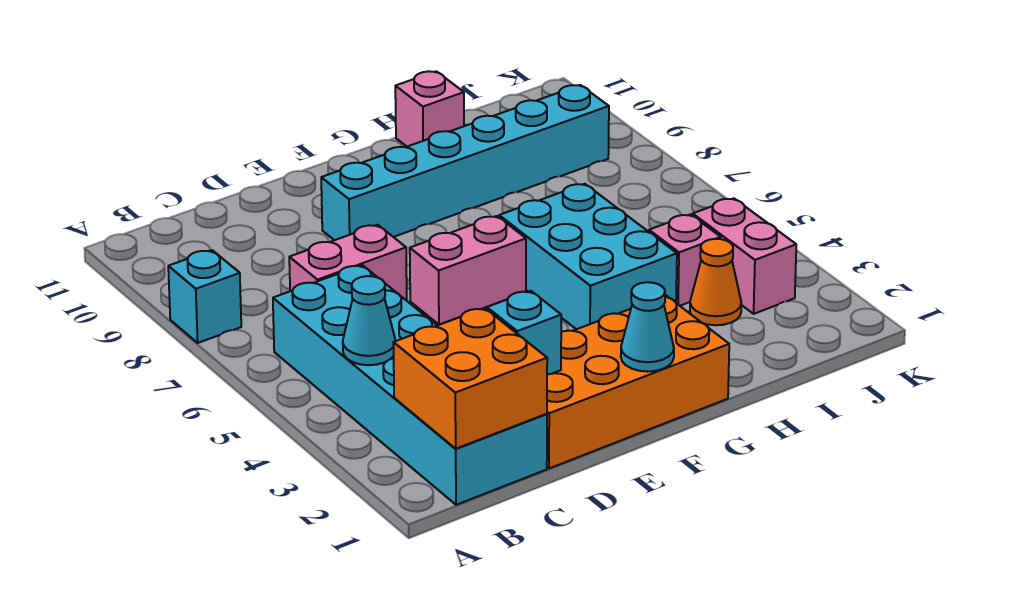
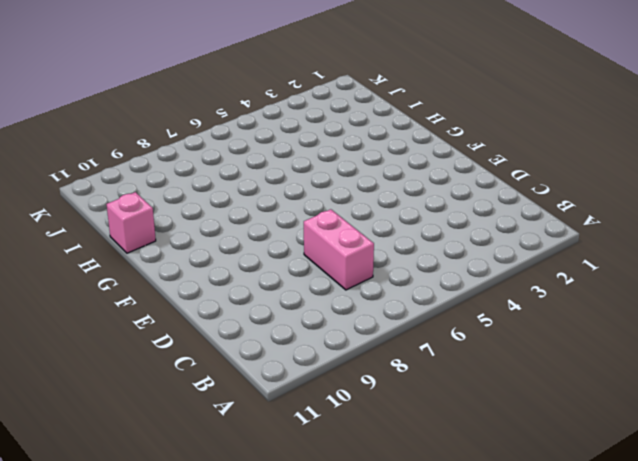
none -> cyan brick A8 level 1
none -> cyan brick B1:C6 level 1
none -> orange brick D1:G2 level 1

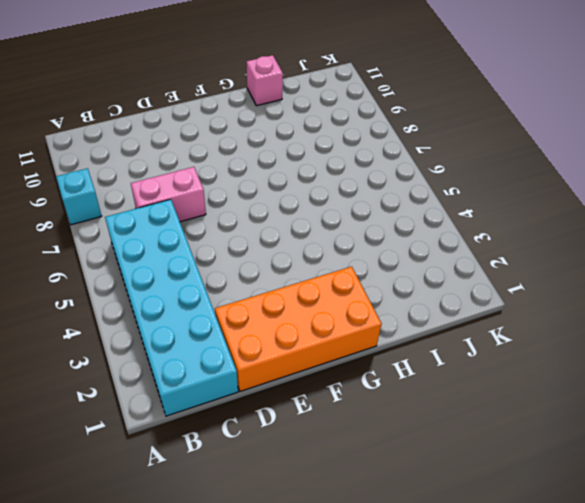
none -> pink brick E6:F6 level 1
none -> cyan brick E9:J9 level 1
none -> cyan brick G4:H6 level 1

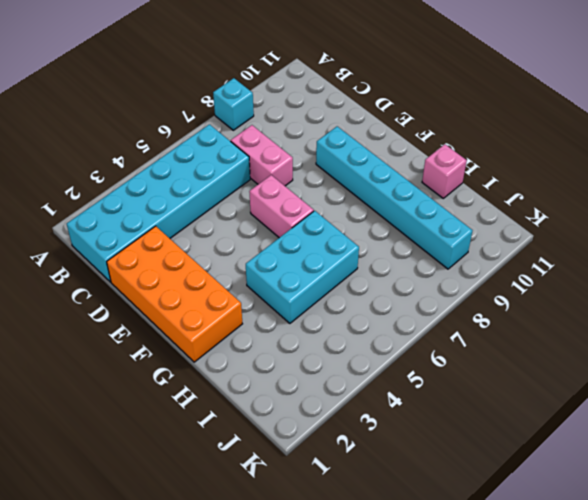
none -> orange cone I3 level 1
none -> pink brick I4 level 1
none -> pink brick J3:J4 level 1

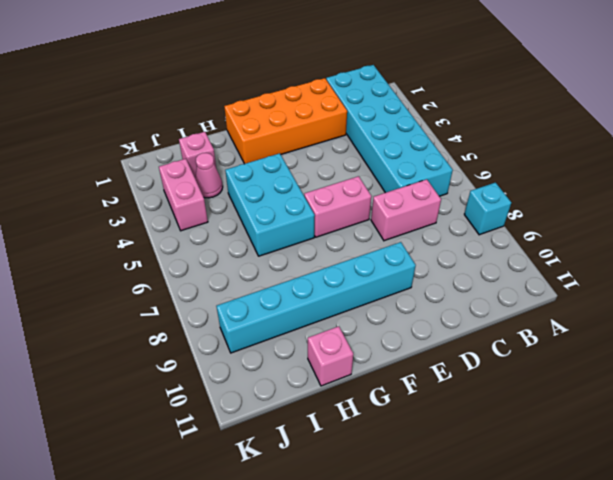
pink brick I2 level 1 -> pink brick I4 level 1
pink cone I3 level 1 -> orange cone I3 level 1
none -> orange brick B1:C2 level 2
none -> cyan cone B4 level 2
none -> cyan brick D2 level 2

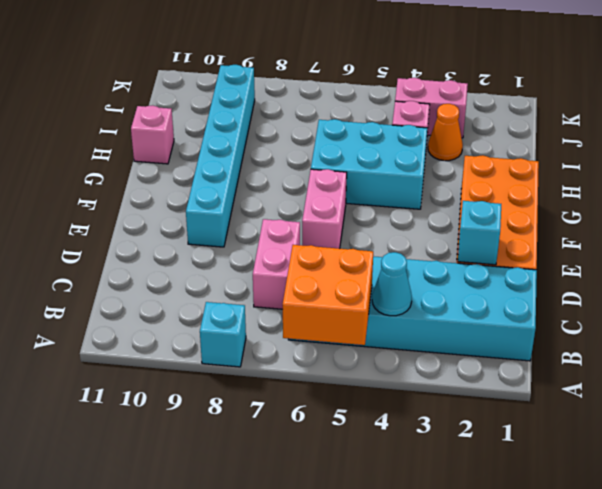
orange brick A5:B6 level 2 -> orange brick B1:C2 level 2
none -> cyan cone F1 level 2

